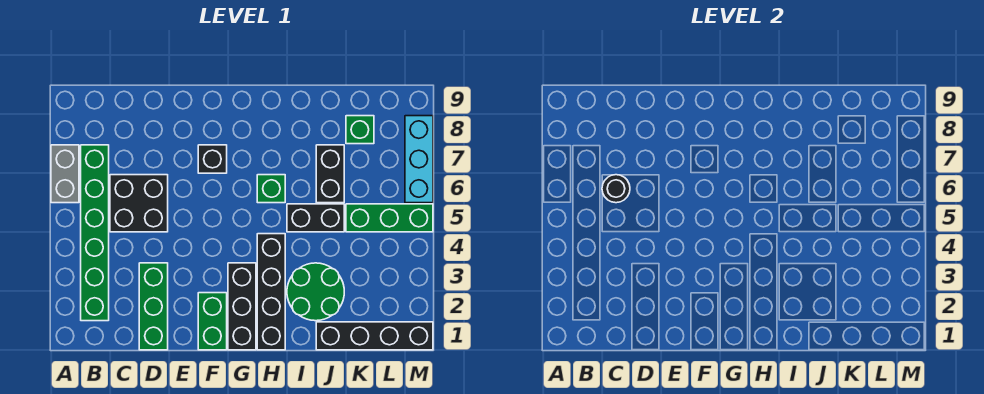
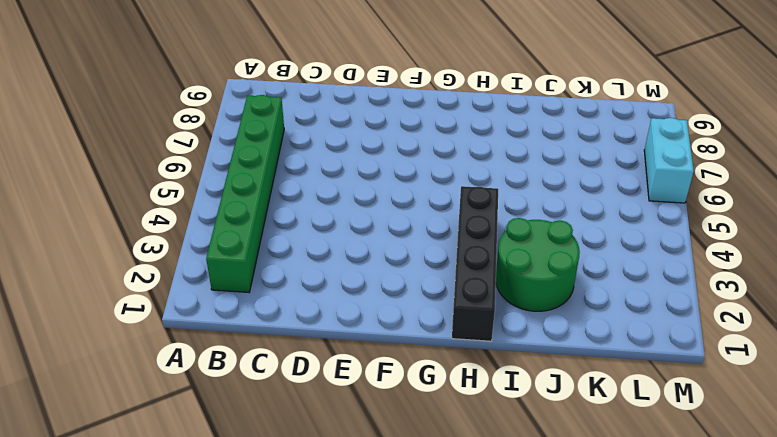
cyan brick M6:M7 level 1 -> cyan brick M6:M8 level 1
none -> grey brick A6:A7 level 1
none -> black brick C5:D6 level 1
none -> green brick D1:D3 level 1

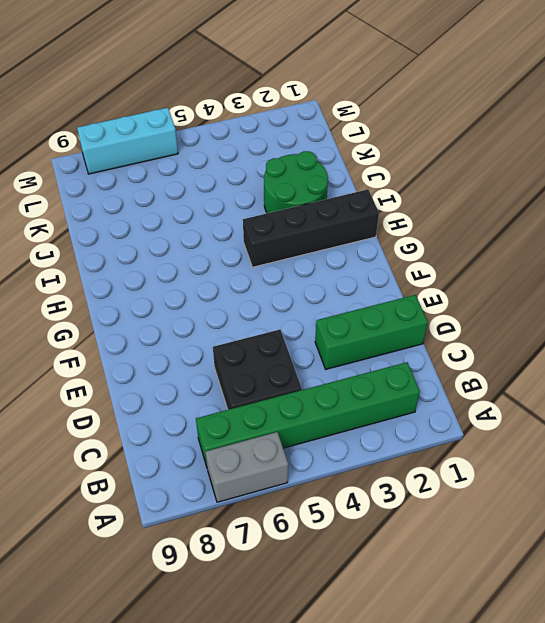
none -> green brick F1:F2 level 1
none -> black brick F7 level 1
none -> black brick G1:G3 level 1

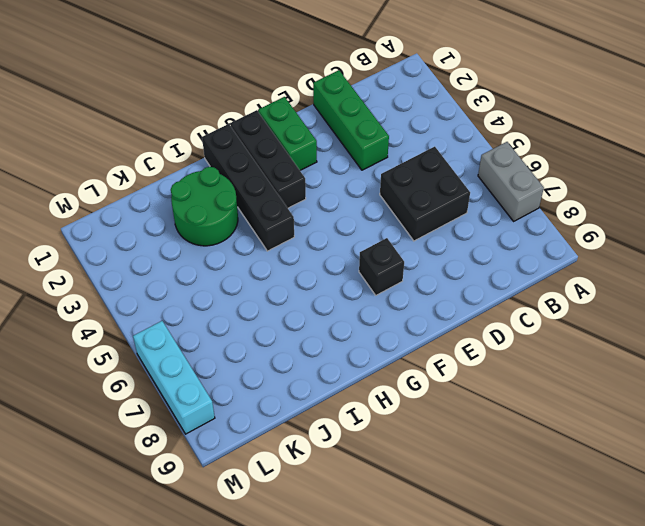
none -> green brick B2:B7 level 1
none -> green brick H6 level 1
none -> black brick I5:J5 level 1

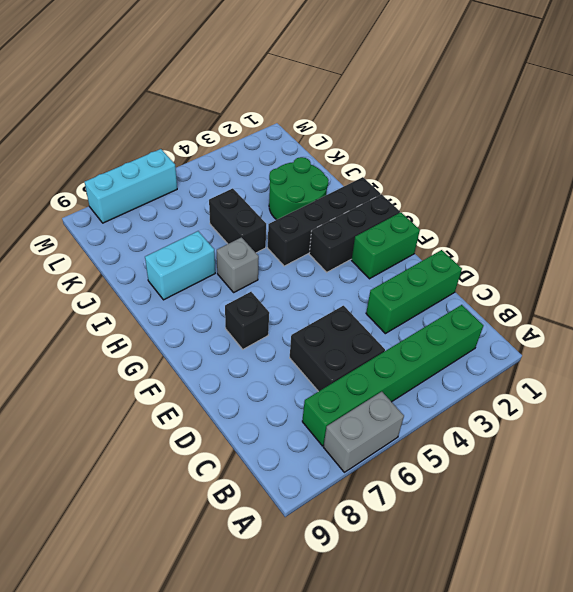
grey brick H6 level 1 -> green brick H6 level 1
cyan brick I7:I8 level 1 -> none
none -> black brick J1:M1 level 1
none -> black brick J6:J7 level 1
none -> green brick K5:M5 level 1

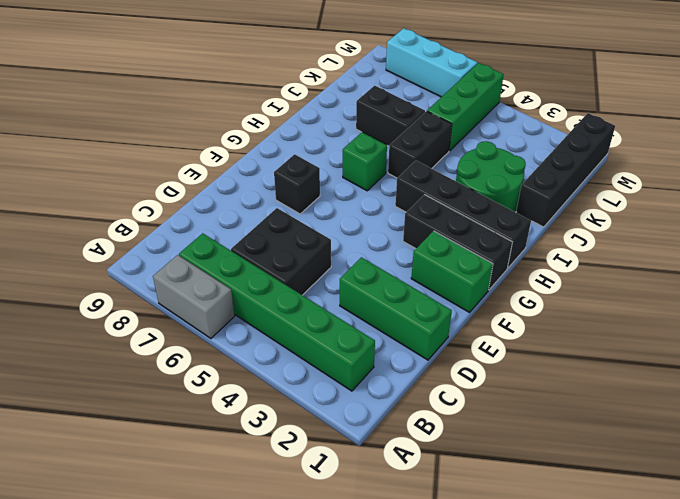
none -> green brick K8 level 1
none -> black round brick C6 level 2

